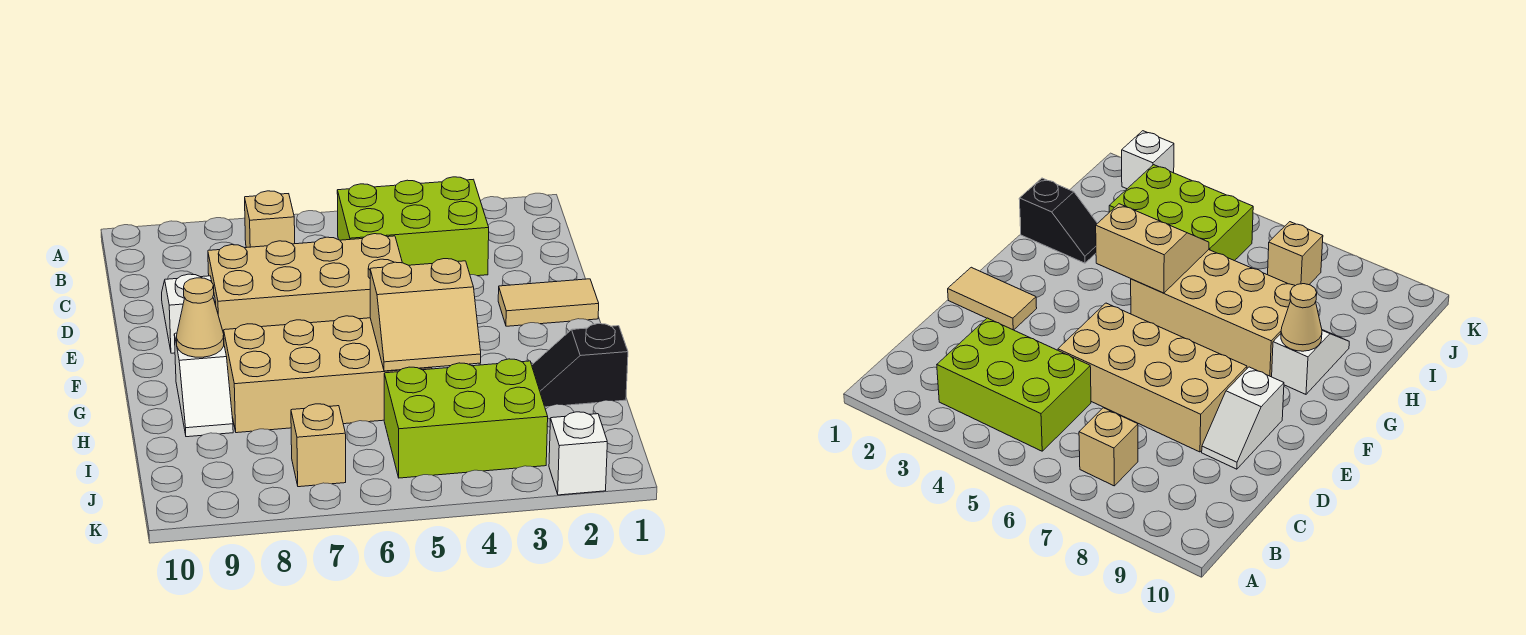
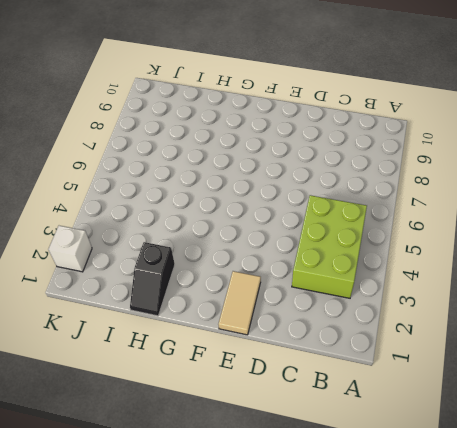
black slope H1:H2 level 1 top 2 -> black slope H1:H2 level 1 top 1
none -> tan brick B7 level 1
none -> tan brick D5:E8 level 1
none -> white slope D9:E9 level 1 top E

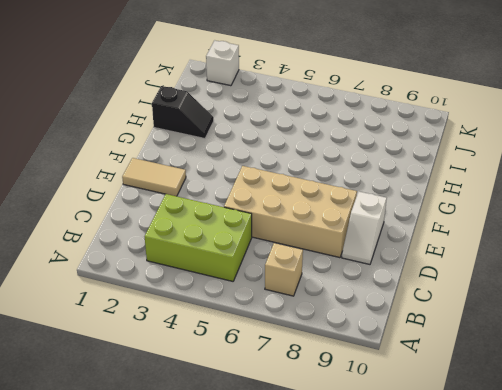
none -> tan brick G5:H8 level 1
none -> white slope G9:H9 level 1 top G
none -> lime brick I3:J5 level 1

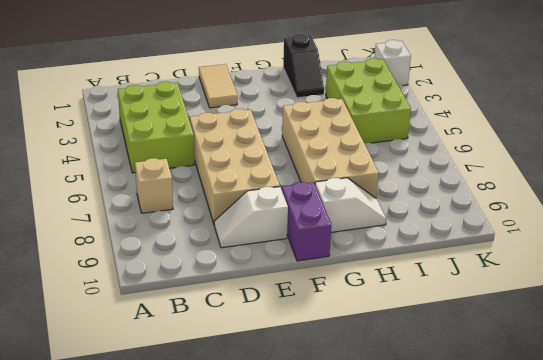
purple brick F9:F10 level 1 -> none
none -> tan brick J7 level 1
none -> tan slope G4:H5 level 2 top G
none -> tan cone G9 level 2

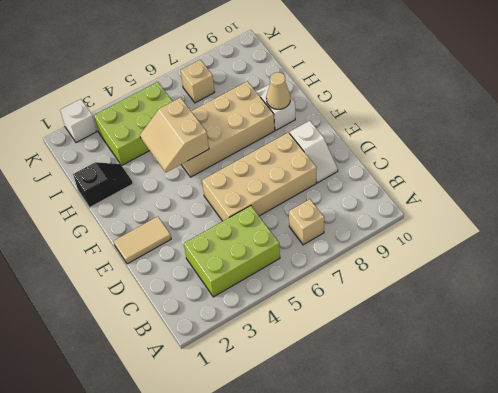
tan slope G4:H5 level 2 top 5 -> tan slope G4:H5 level 2 top G

